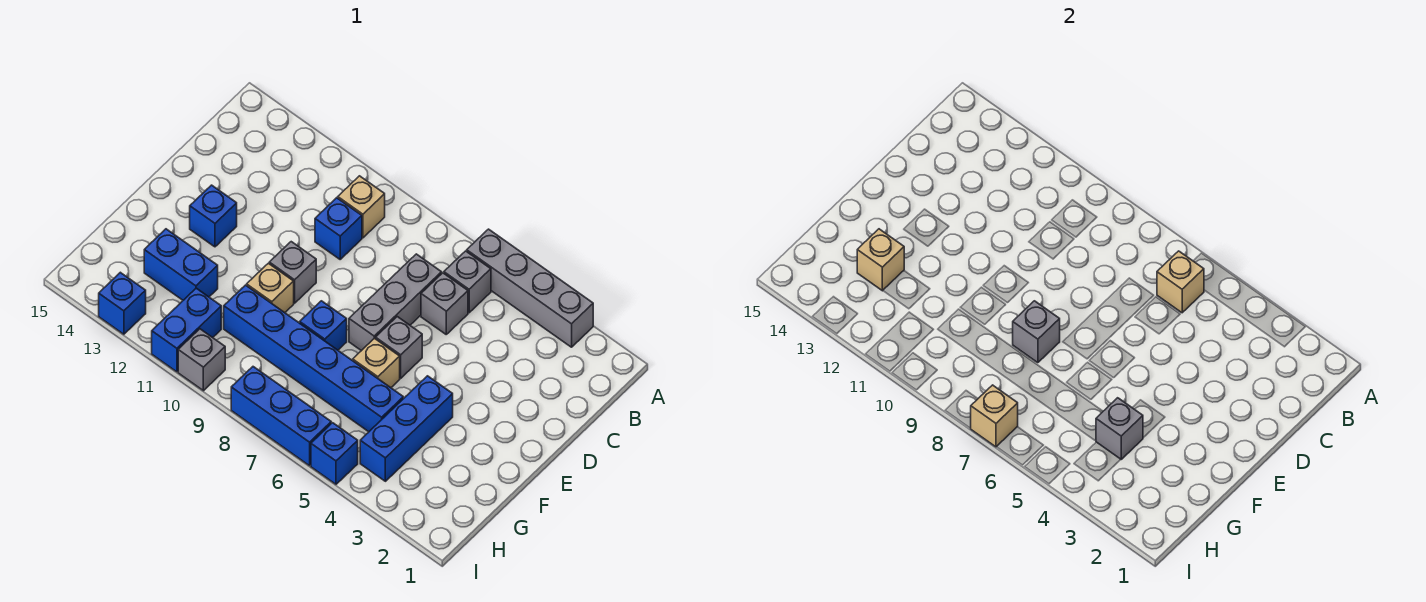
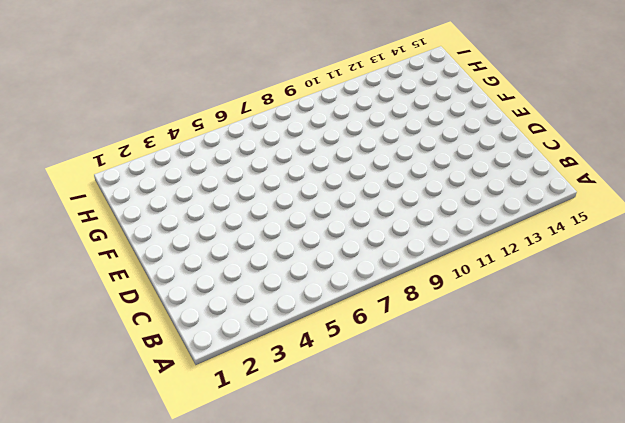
none -> grey brick A3:A6 level 1
none -> grey brick B6 level 1
none -> tan brick B10 level 1

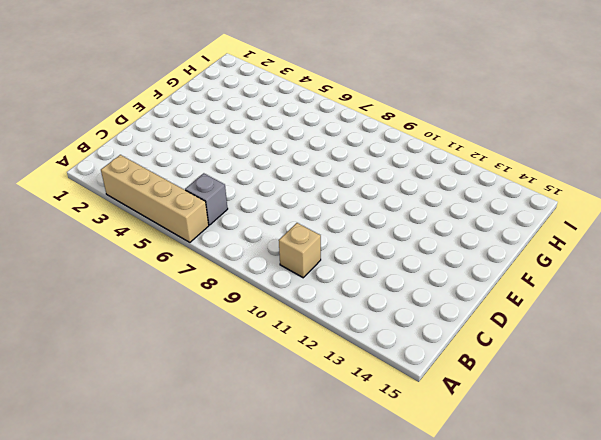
tan brick A3:A6 level 1 -> grey brick A3:A6 level 1
none -> grey brick C6 level 1
none -> grey brick C7:E7 level 1
none -> blue brick C10 level 1

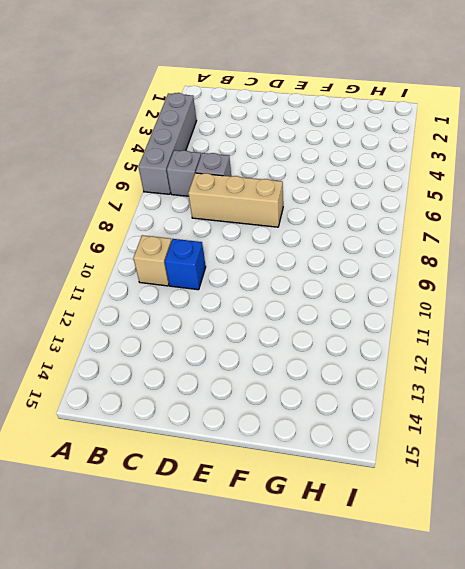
tan brick C7:E7 level 1 -> grey brick C7:E7 level 1
none -> grey brick E6 level 1
none -> grey brick E10 level 1
none -> blue brick E13 level 1

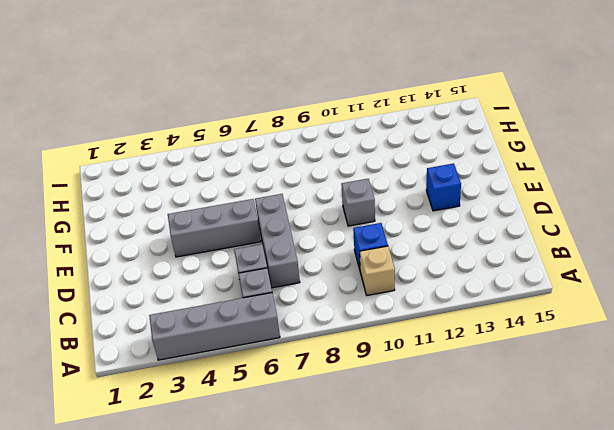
grey brick E4:E6 level 1 -> grey brick E6 level 1
none -> blue brick F4:H4 level 1
none -> tan brick F6 level 1
none -> blue brick F8 level 1

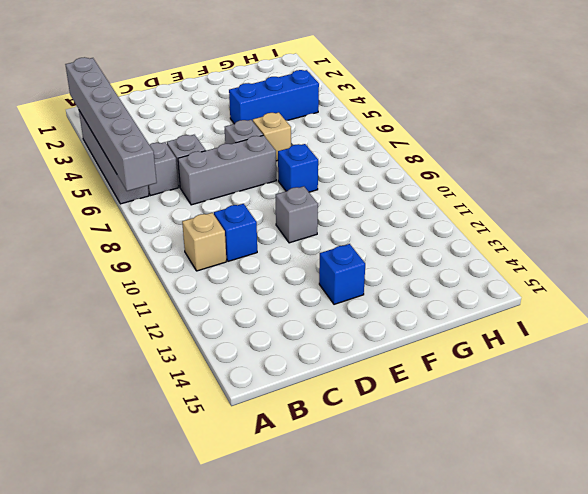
grey brick A2:A7 level 2 -> none
none -> tan brick F10 level 1
none -> blue brick G5:G10 level 1
none -> blue brick G12:G13 level 1

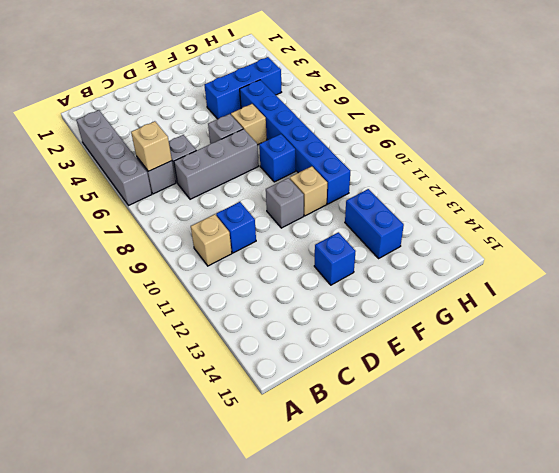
none -> blue brick H11:I11 level 1
none -> blue brick I5 level 1
none -> blue brick I6:I8 level 1

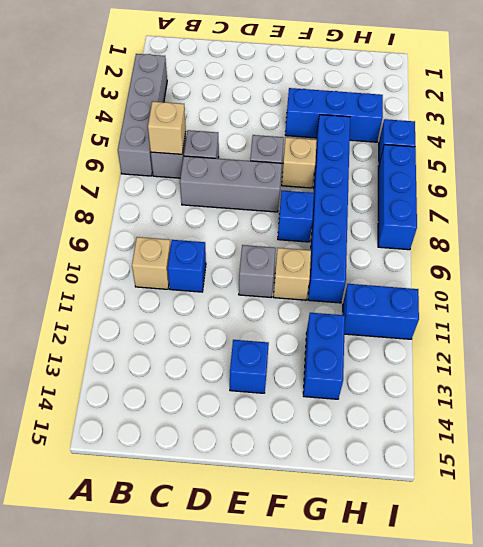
none -> grey brick I10 level 1
none -> blue brick I13 level 1
none -> grey brick F8 level 2

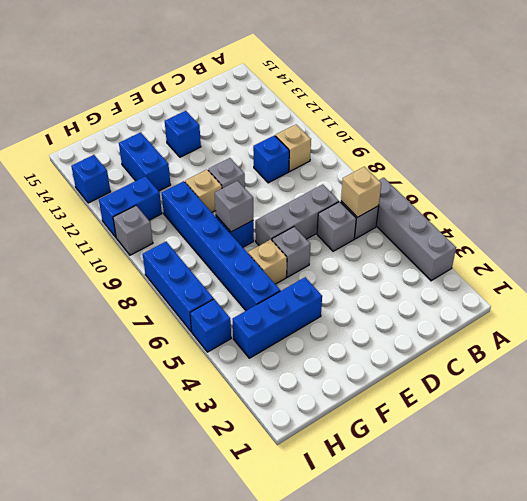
none -> grey brick G4 level 2
none -> tan brick G13 level 2
none -> tan brick I7 level 2

